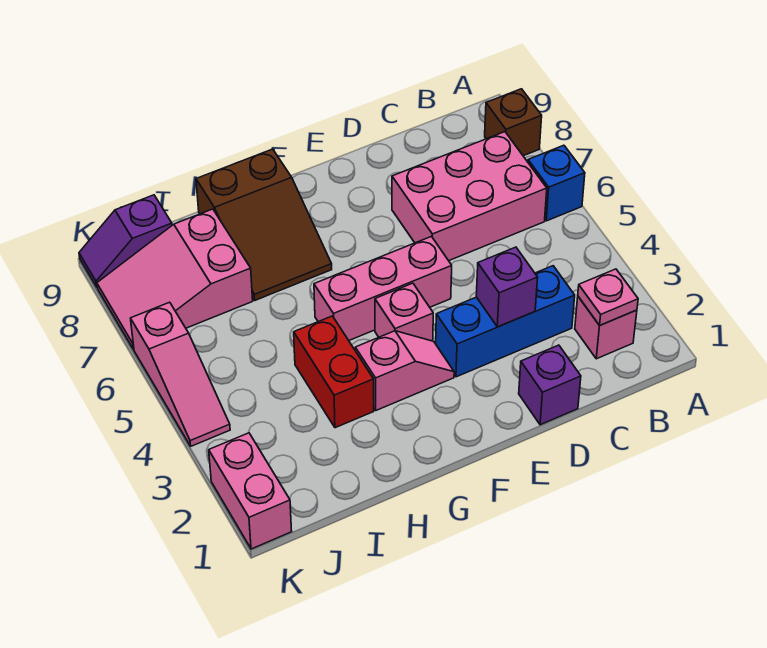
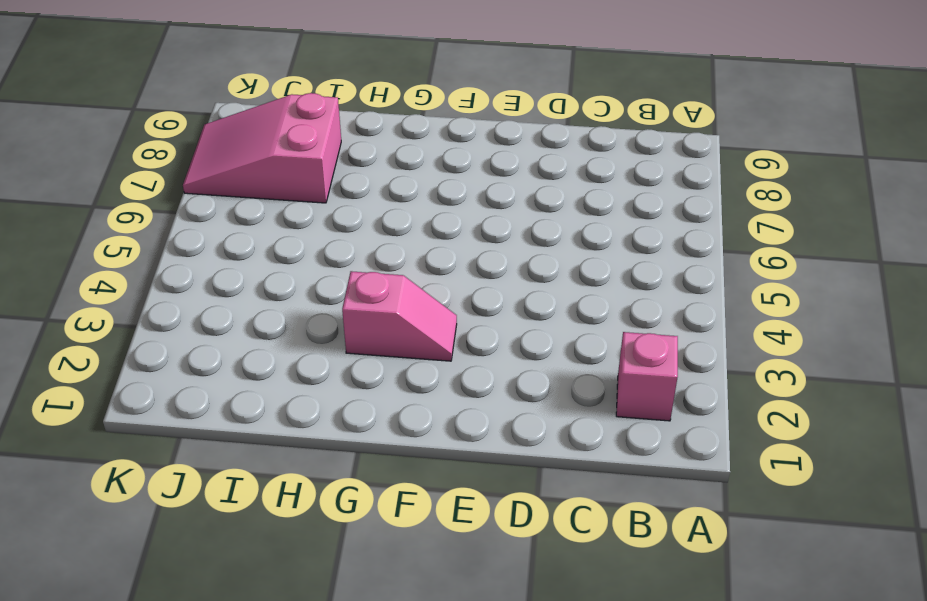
none -> blue brick A6 level 1
none -> brown brick A8 level 1
none -> pink brick B6:D7 level 1

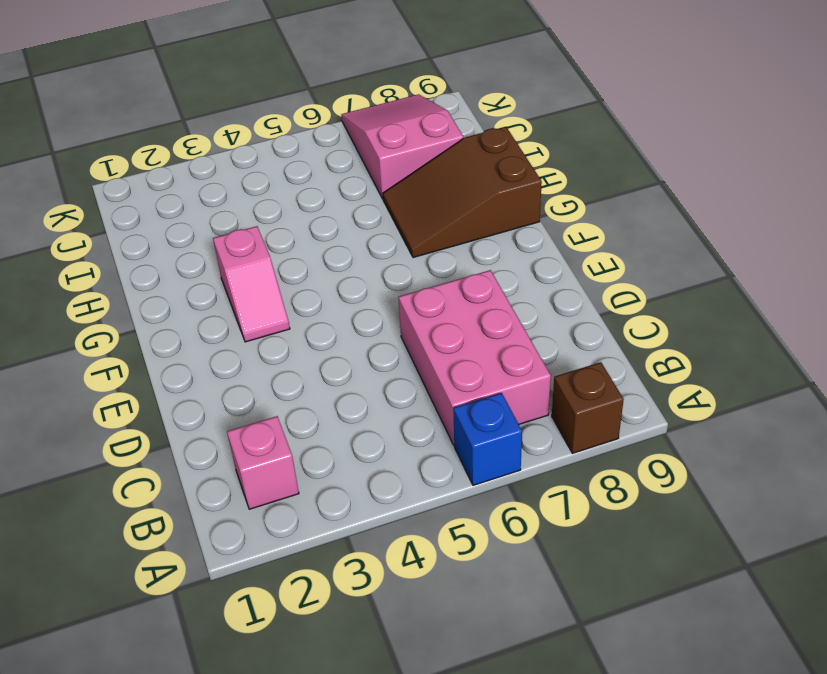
none -> blue brick C3:E3 level 1
none -> purple brick D1 level 1
none -> pink brick E5:G5 level 1

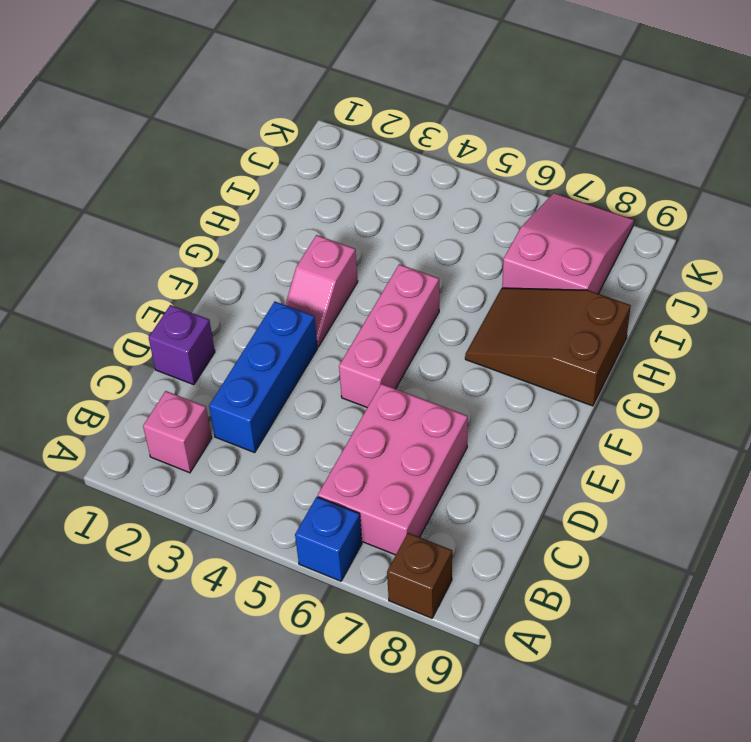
none -> pink brick F4 level 1
none -> red brick H3:H4 level 1
none -> purple slope J9:K9 level 1 top J

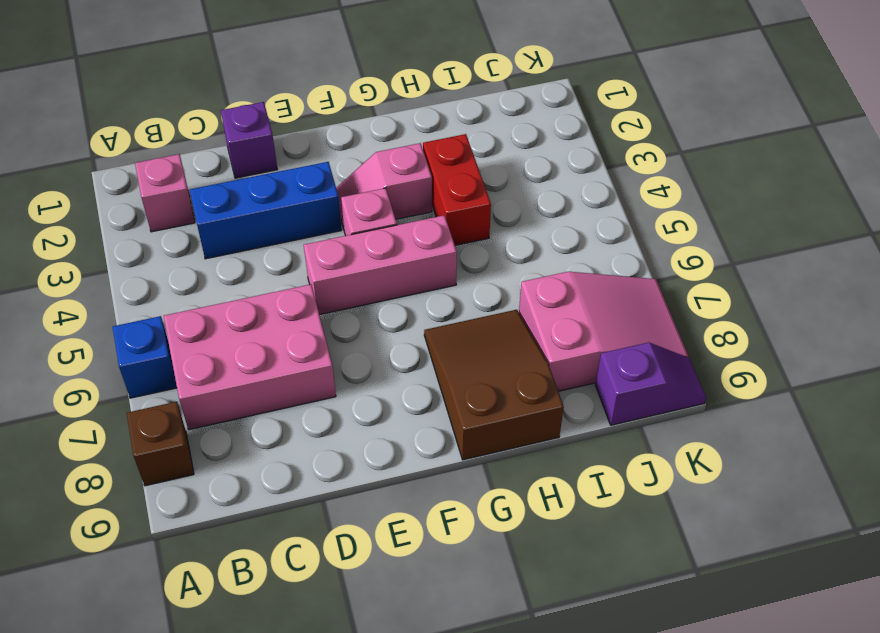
none -> pink brick K1:K2 level 1
none -> pink slope K4:K6 level 1 top 6
none -> pink plate B2 level 2

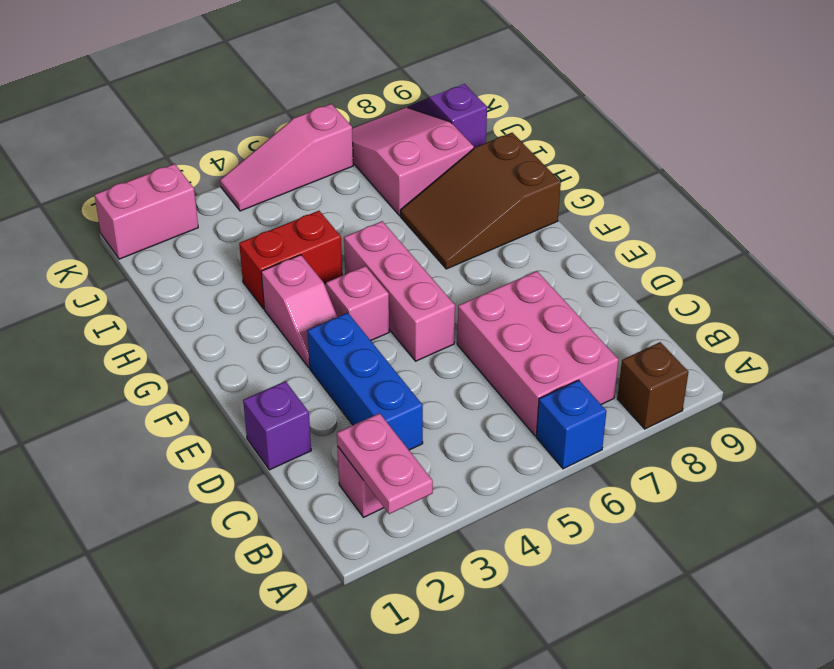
pink plate A2:B2 level 2 -> pink plate B2 level 2
none -> purple brick D3 level 2

